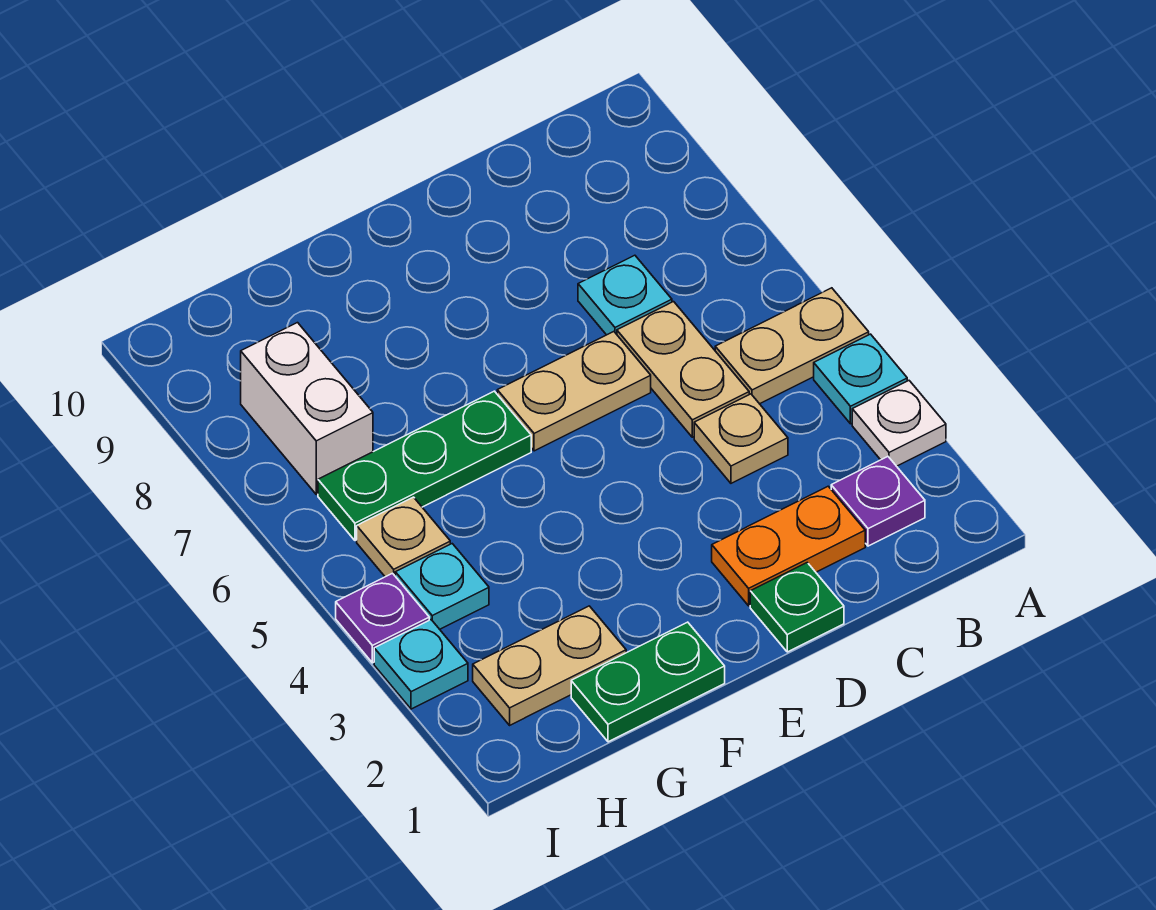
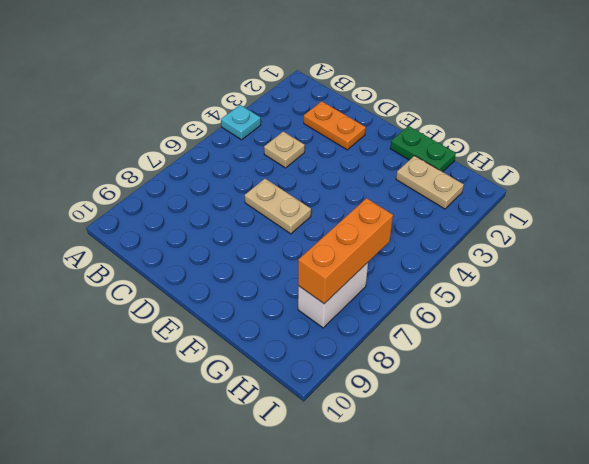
orange brick H6:H8 level 2 -> none
none -> white plate A3 level 1
none -> tan plate A5:B5 level 1
none -> purple plate B2 level 1

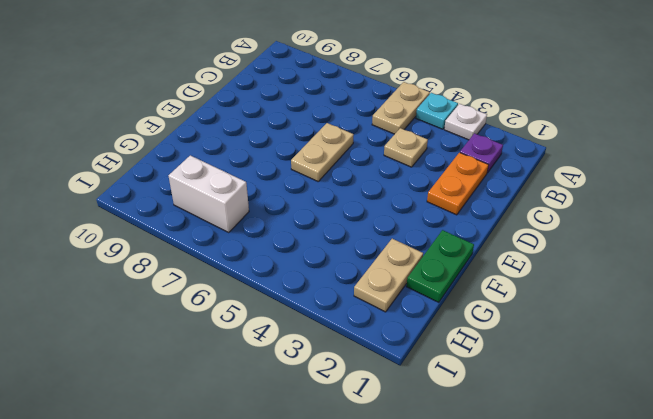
none -> tan plate C5:C6 level 1
none -> cyan plate C7 level 1
none -> green plate D1 level 1

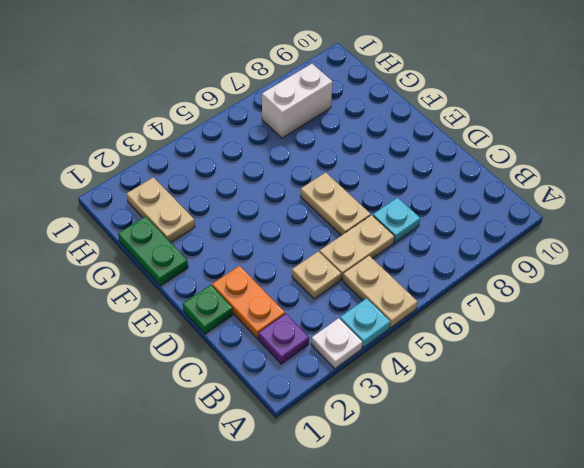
none -> green plate F6:H6 level 1
none -> cyan plate H4 level 1
none -> tan plate H5 level 1

